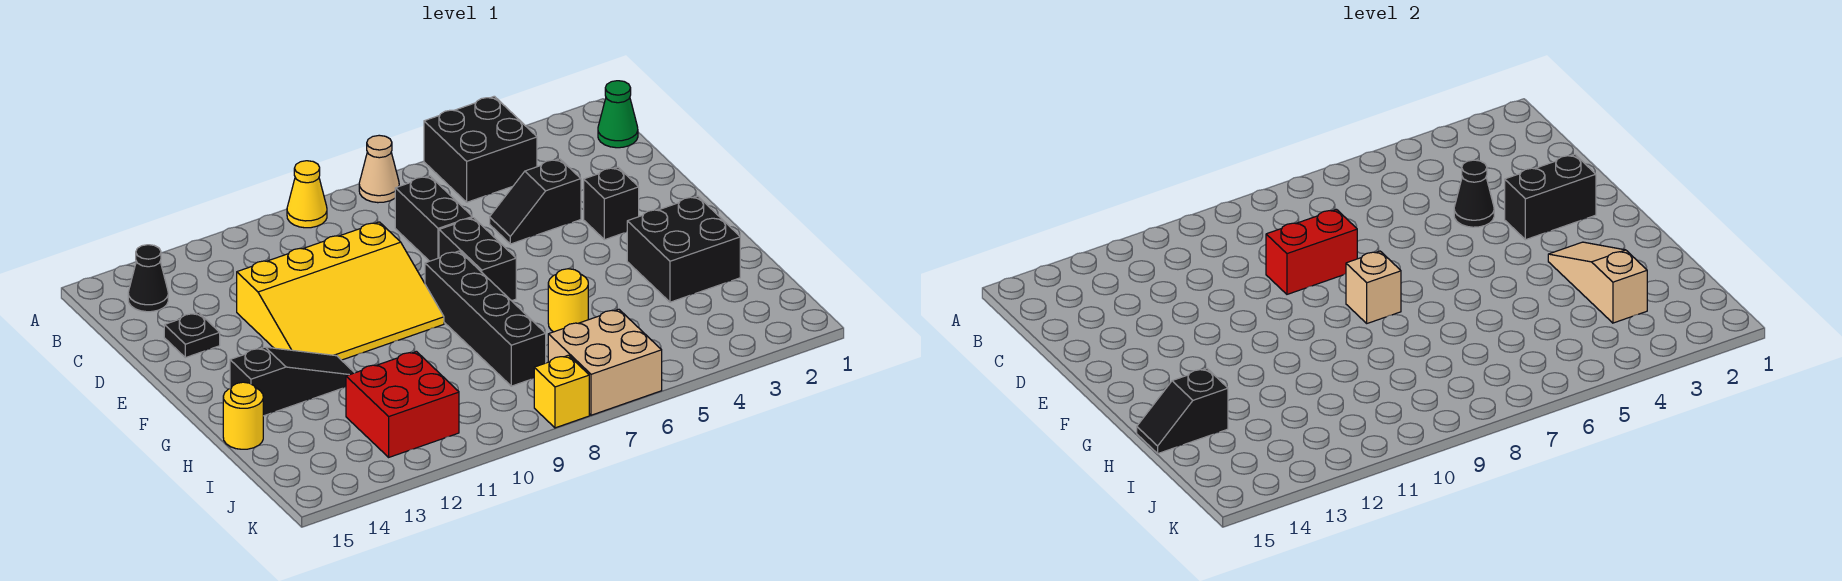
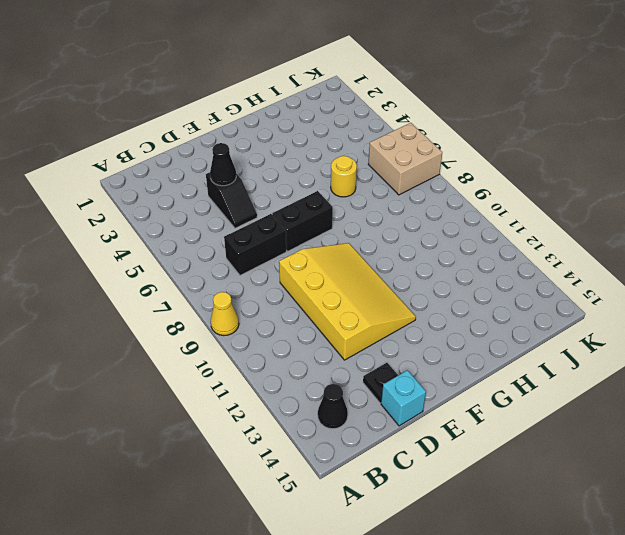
cyan brick D15 level 1 -> none
none -> black brick A4:B5 level 1
none -> tan cone A7 level 1
none -> green cone B1 level 1

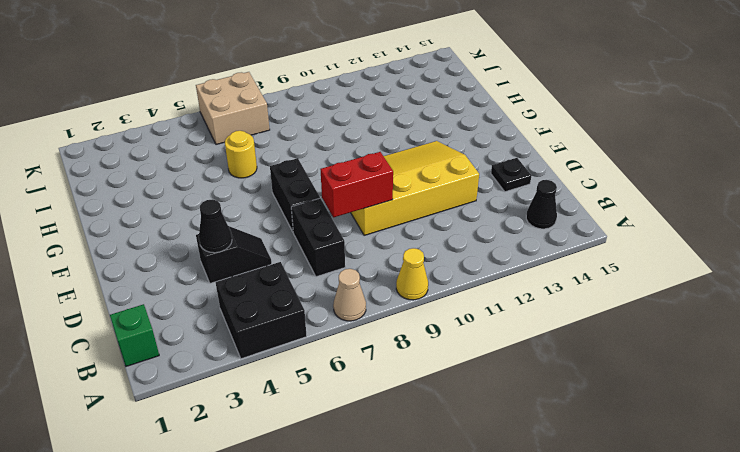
green brick B1 level 1 -> green cone B1 level 1
none -> black brick E3 level 1
none -> black brick F8:I8 level 1
none -> black brick G2:H3 level 1

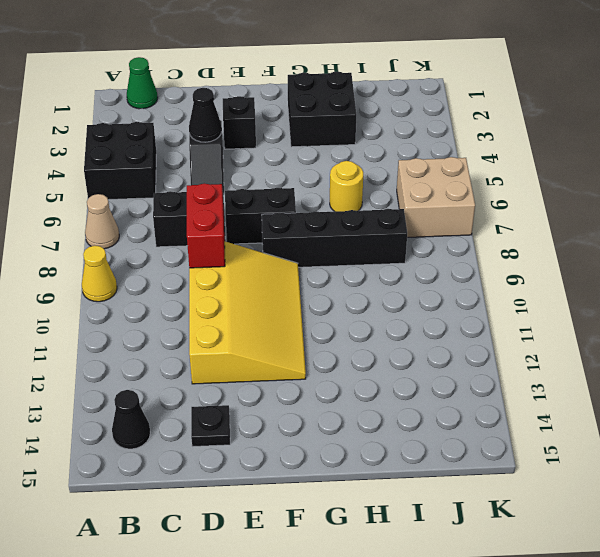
none -> black slope G12:G14 level 1 top 14
none -> yellow round brick H15 level 1
none -> red brick I11:J12 level 1

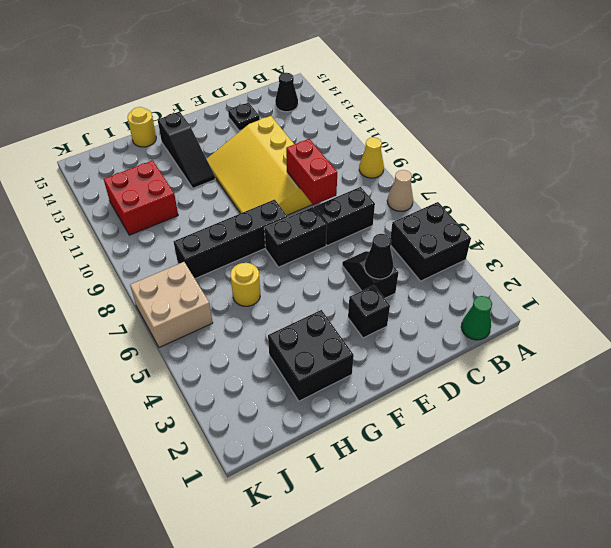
none -> yellow brick K8 level 1
none -> black brick E2:E3 level 2
none -> tan brick F8 level 2

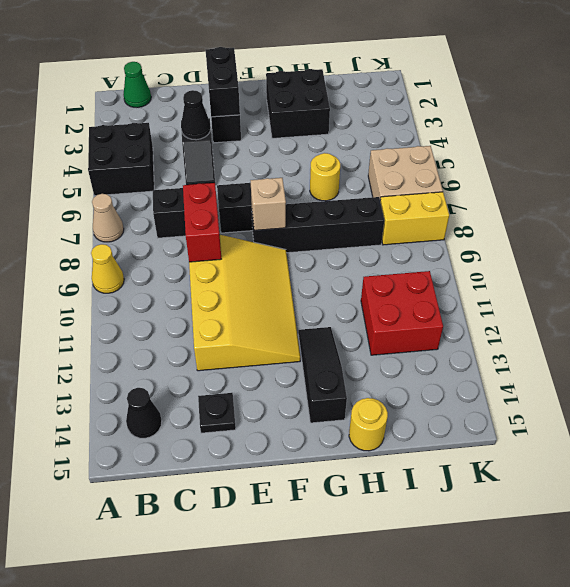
yellow brick J8:K8 level 1 -> yellow brick K8 level 1
none -> tan slope G3:I3 level 2 top I
none -> black slope H14:H15 level 2 top 14

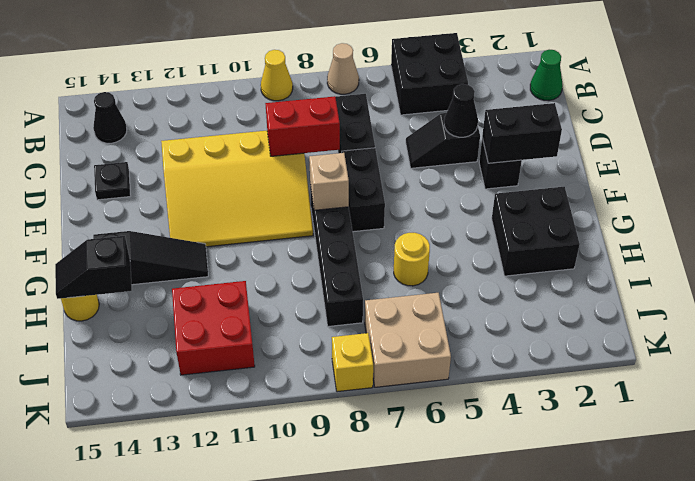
none -> tan slope G3:I3 level 2 top I

